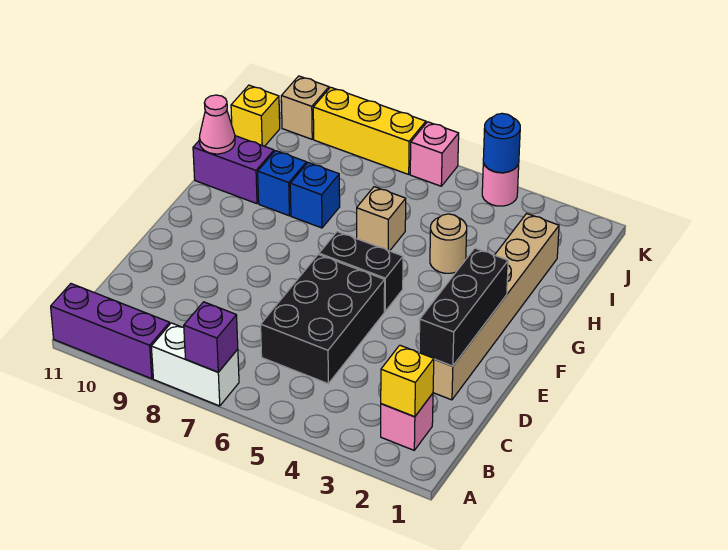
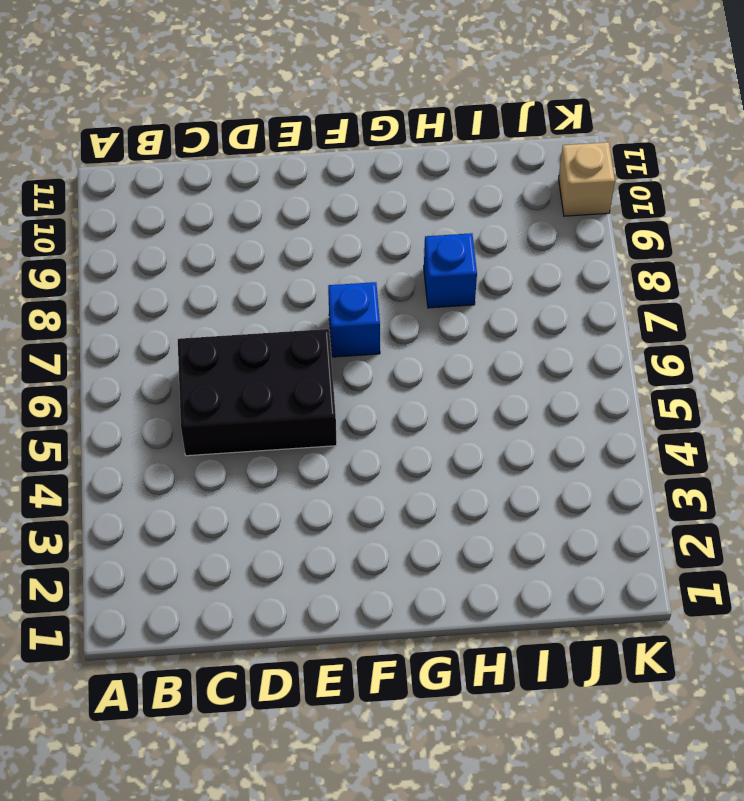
blue brick F7 level 1 -> blue brick H9 level 1
none -> white brick A7:A8 level 1
none -> purple brick A9:A11 level 1
none -> pink brick B2 level 1

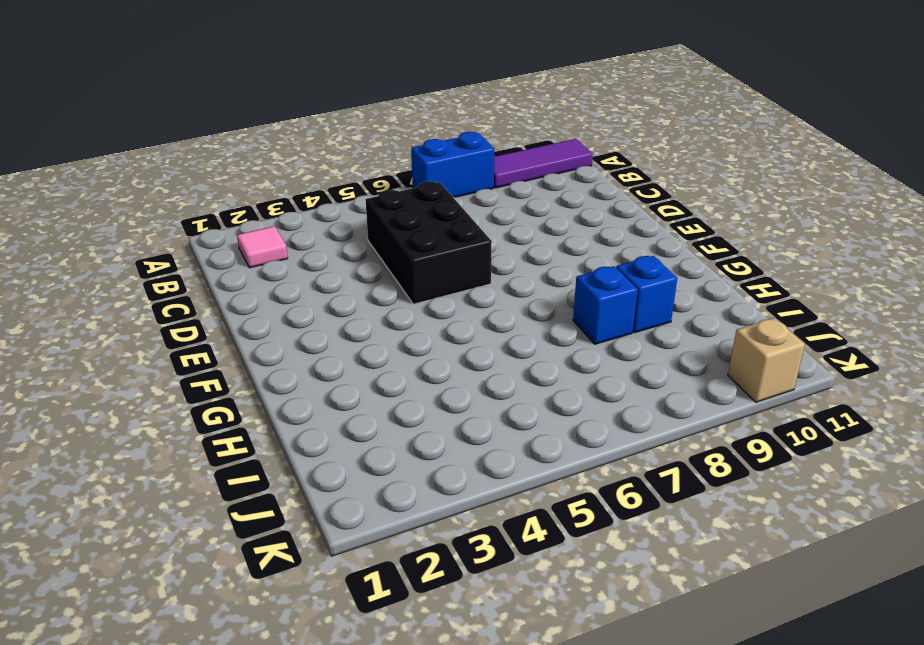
blue brick A7:A8 level 1 -> white brick A7:A8 level 1
purple tile A9:A11 level 1 -> purple brick A9:A11 level 1
pink tile B2 level 1 -> pink brick B2 level 1
none -> tan brick D2:I2 level 1
none -> black brick F5:F6 level 1
none -> tan round brick H4 level 1

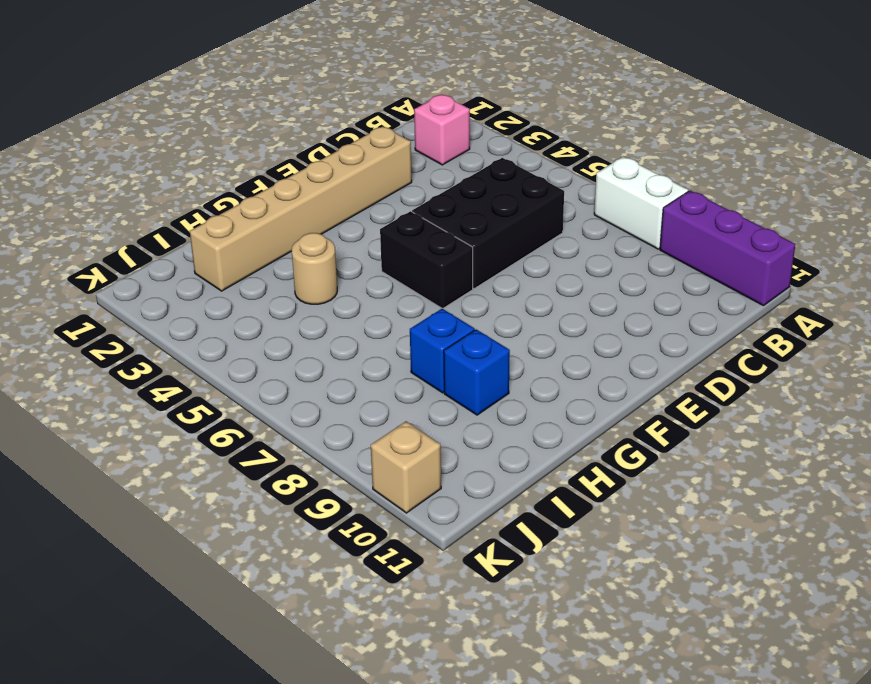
none -> tan brick H6 level 1
none -> purple brick H10:H11 level 1
none -> yellow brick J11 level 1

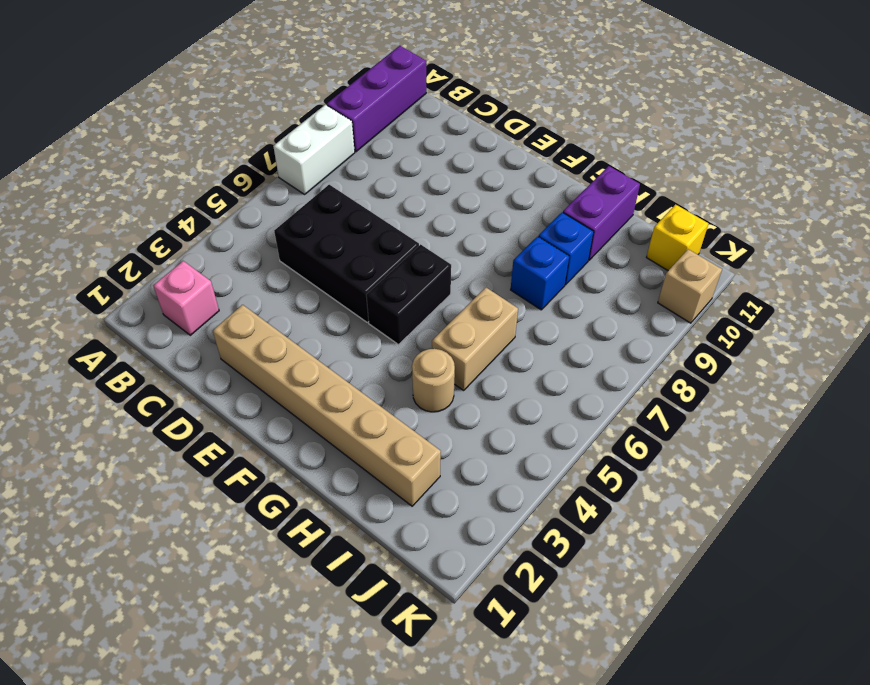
tan brick H5:H6 level 1 -> tan brick H6 level 1
none -> pink round brick K4 level 1
none -> pink brick K6 level 1
none -> yellow brick K7:K9 level 1

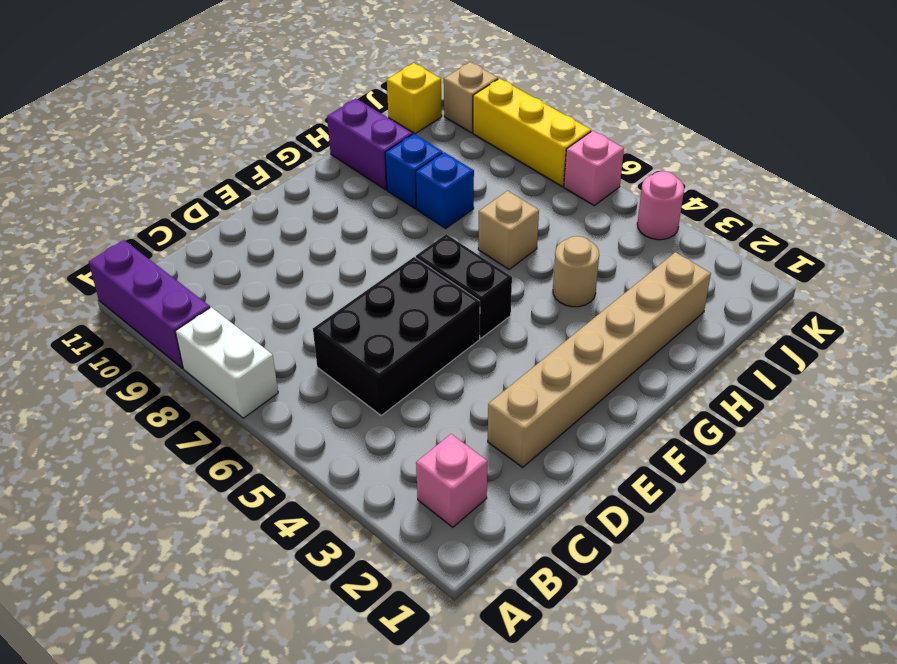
none -> purple brick A7 level 2
none -> yellow brick B2 level 2
none -> black brick D2:F2 level 2

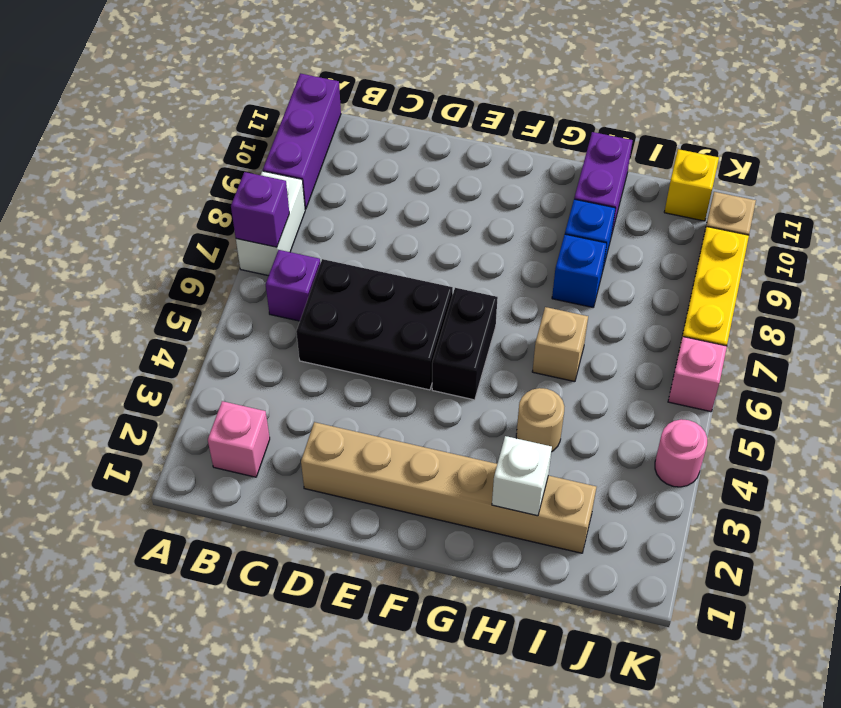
purple brick B6 level 1 -> none
white brick H2 level 2 -> none
none -> yellow brick B2 level 2
none -> black brick D2:F2 level 2
none -> pink cone H11 level 2

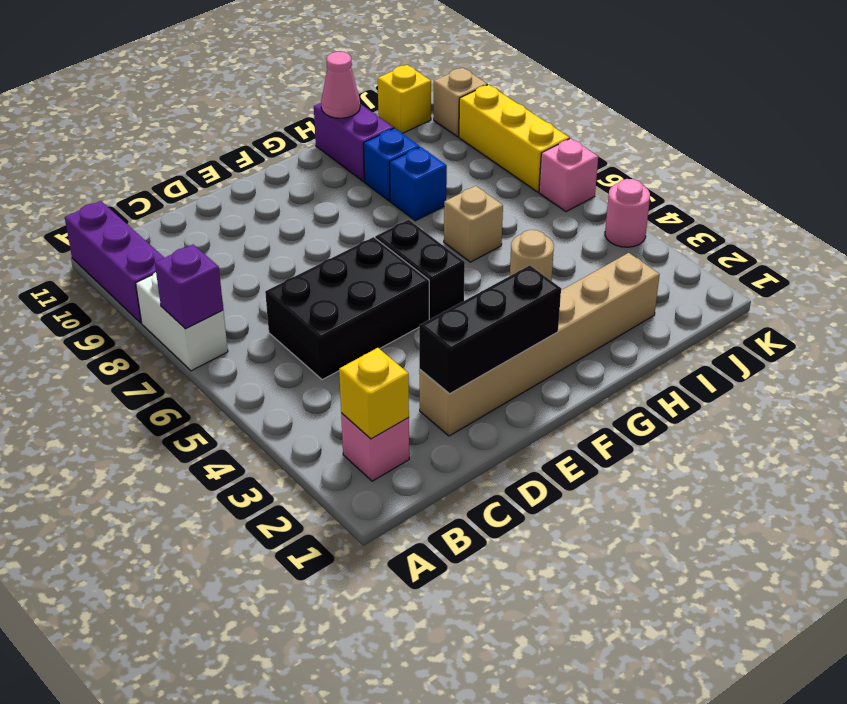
none -> blue round brick K4 level 2

